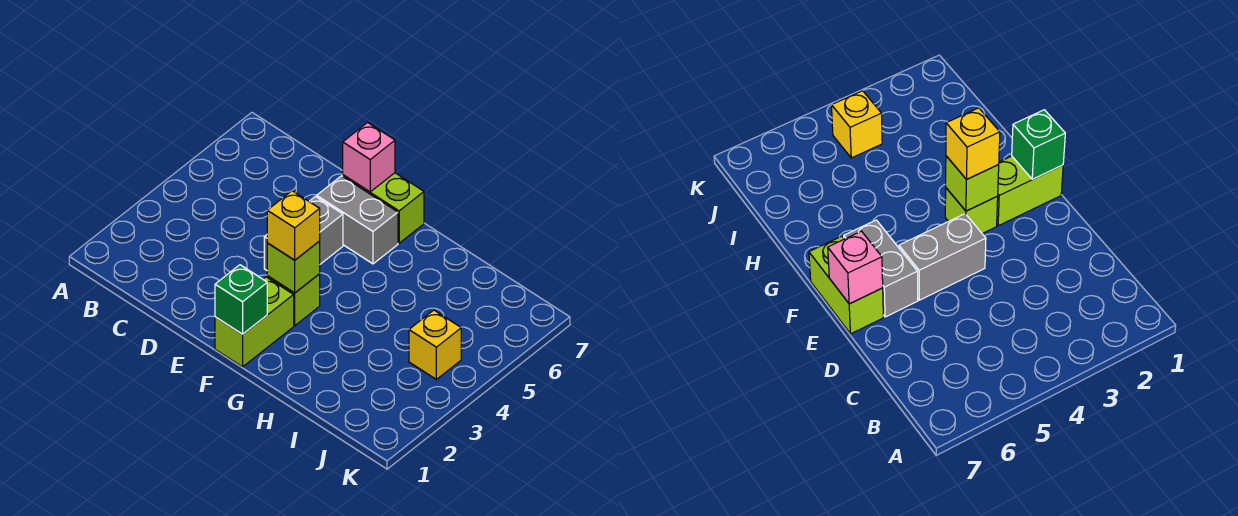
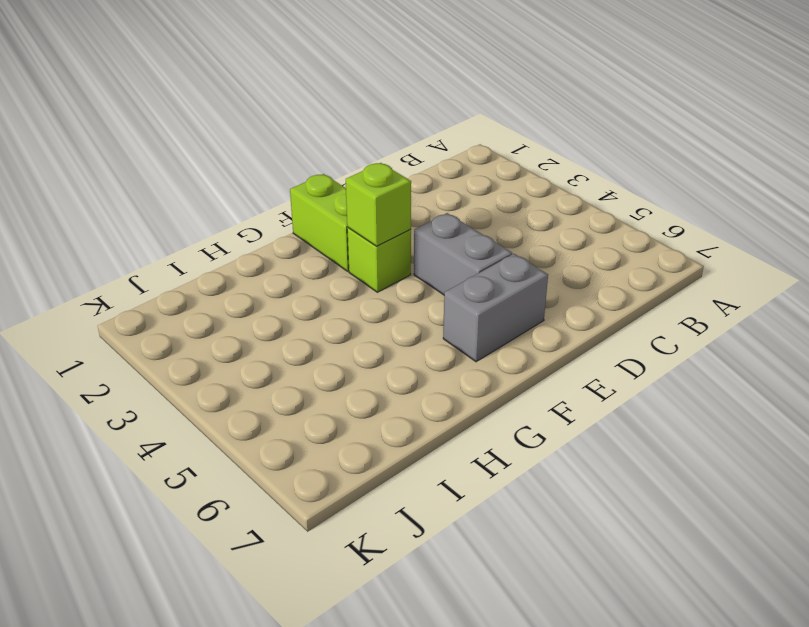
none -> lime brick E7:F7 level 1
none -> yellow brick J4 level 1

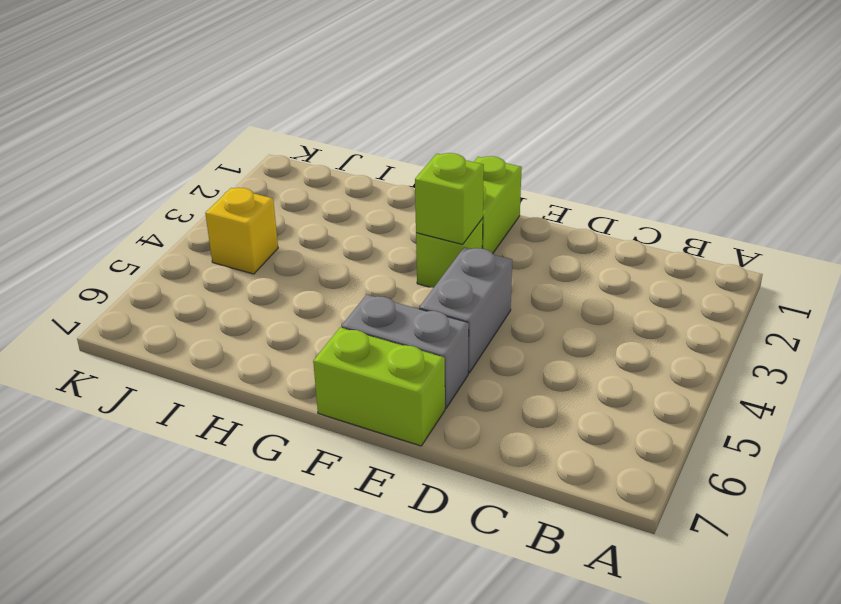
none -> pink brick E7 level 2
none -> green brick F1 level 2

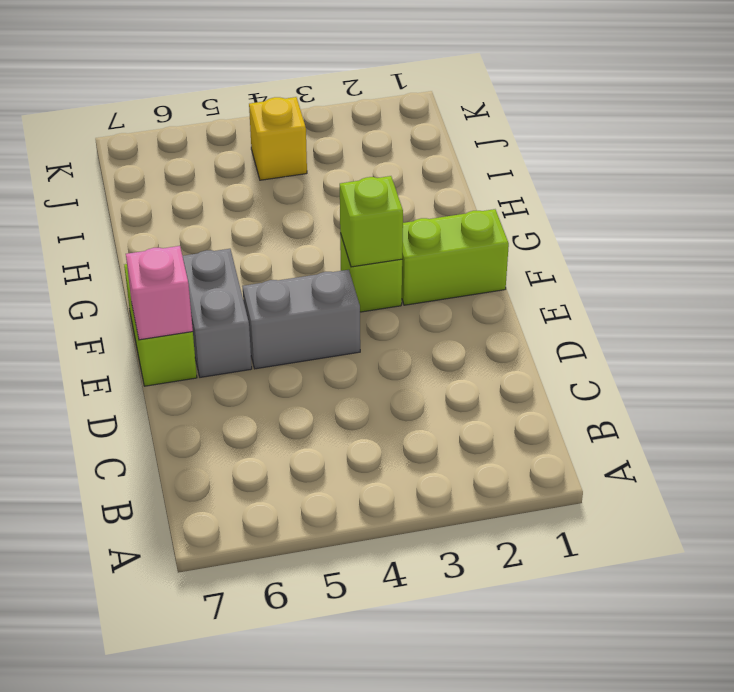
none -> green brick F1 level 2
none -> yellow brick F3 level 3

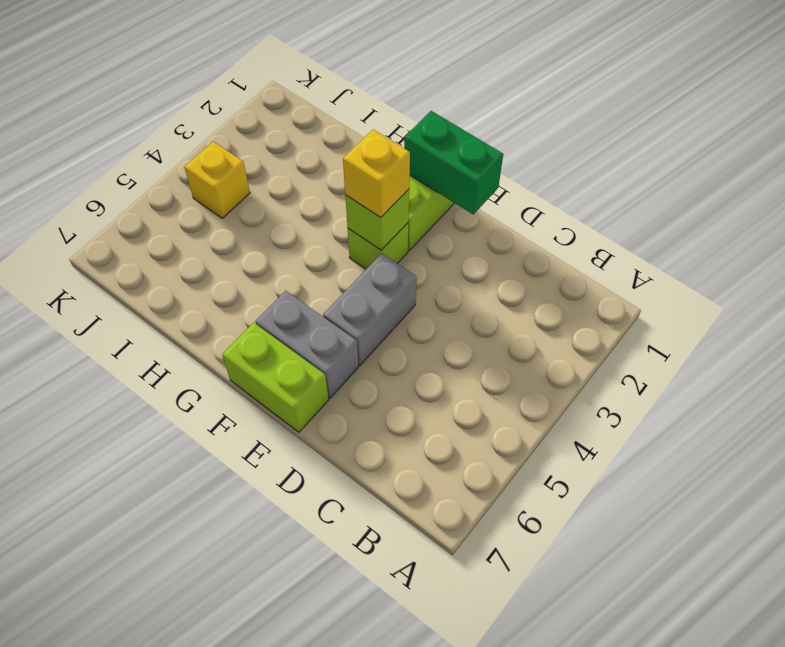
green brick E1:F1 level 2 -> green brick F1 level 2
none -> pink brick E7 level 2

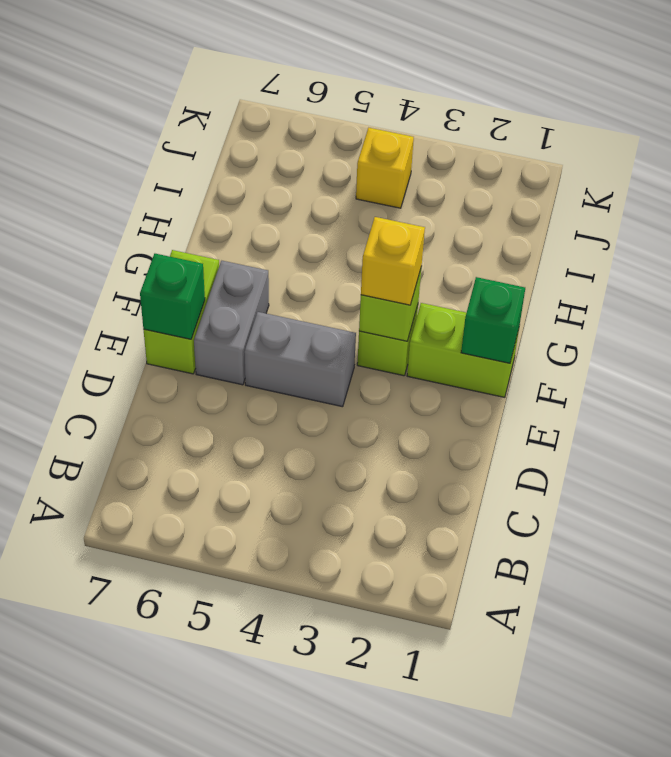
green brick E7 level 2 -> pink brick E7 level 2

